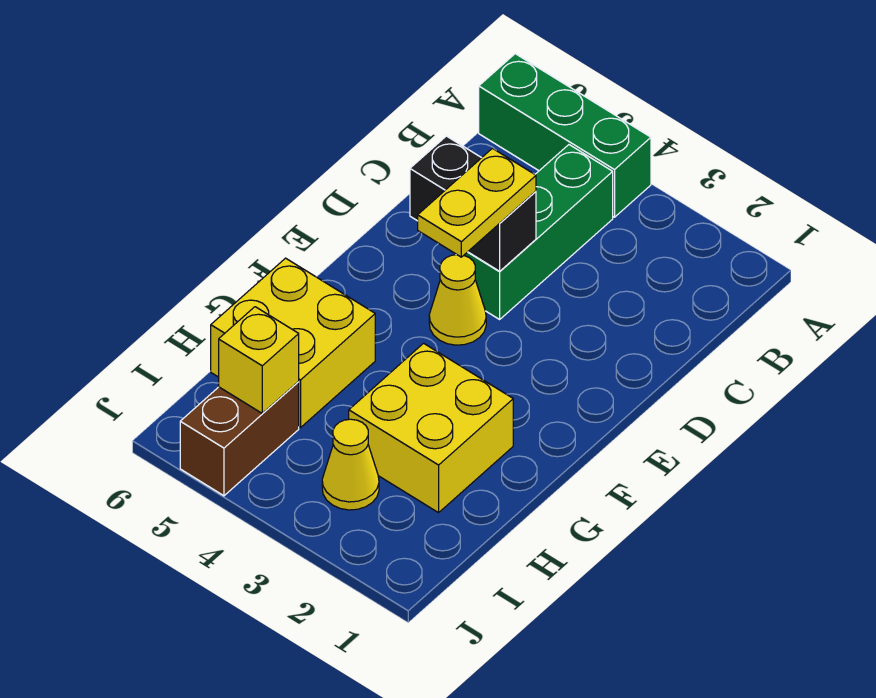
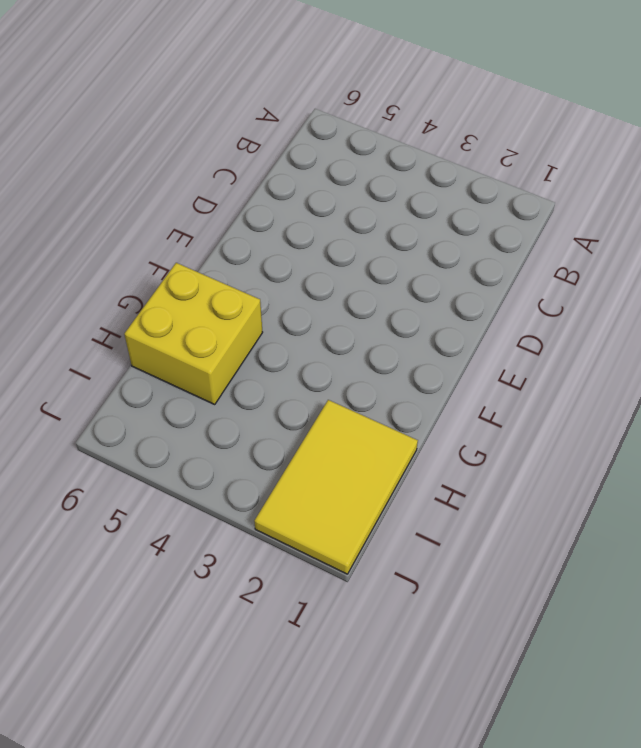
yellow tile H1:J2 level 1 -> yellow brick G2:H3 level 1
none -> green brick A4:A6 level 1
none -> green brick B4:D4 level 1

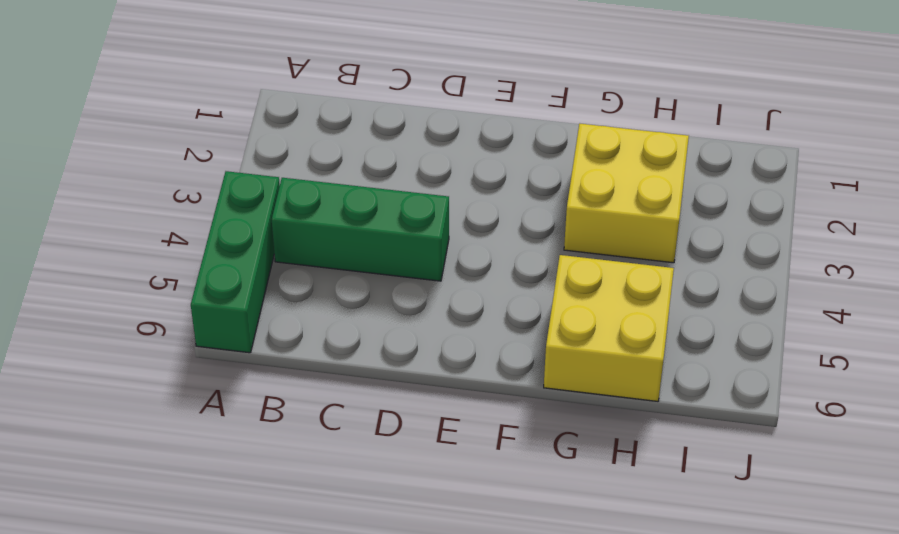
none -> yellow cone E4 level 1
none -> yellow cone I3 level 1

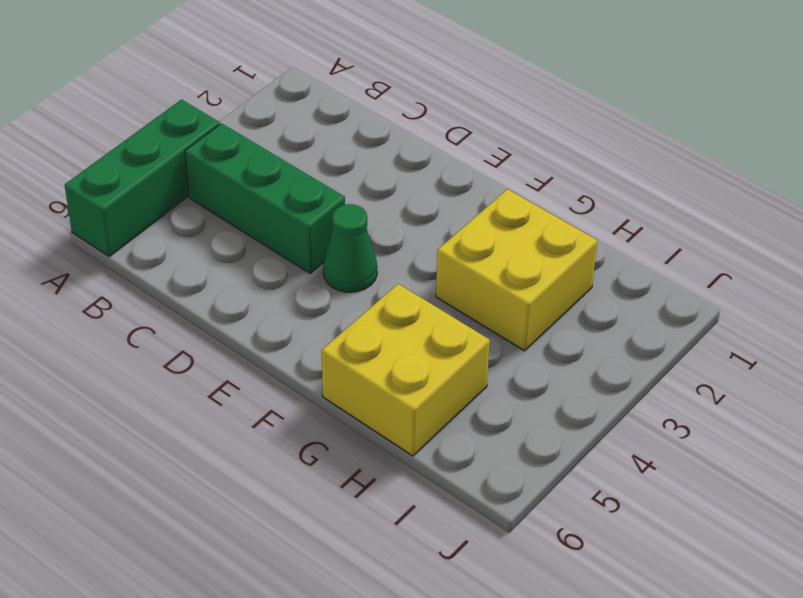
green cone E4 level 1 -> yellow cone E4 level 1
none -> yellow cone I3 level 1
none -> brown brick I5:J5 level 1

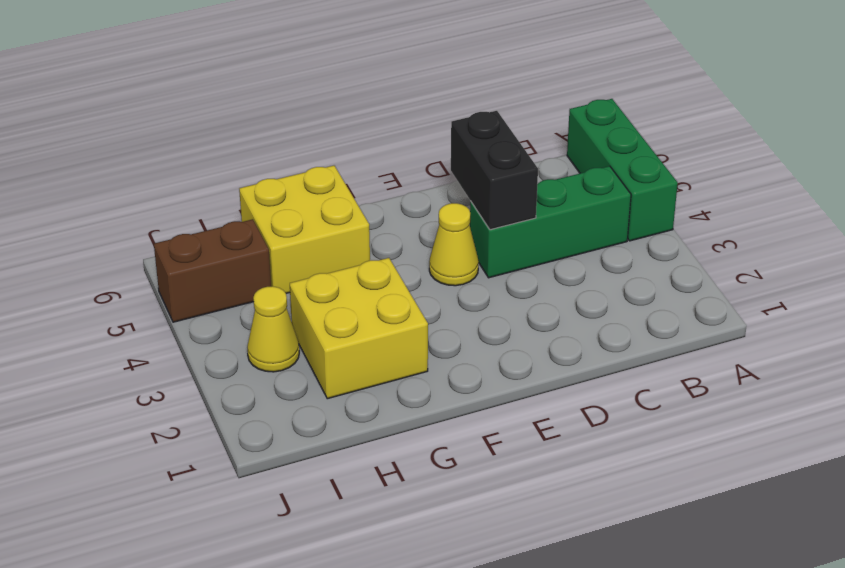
none -> yellow brick I5 level 2
none -> yellow plate D4:E4 level 3

